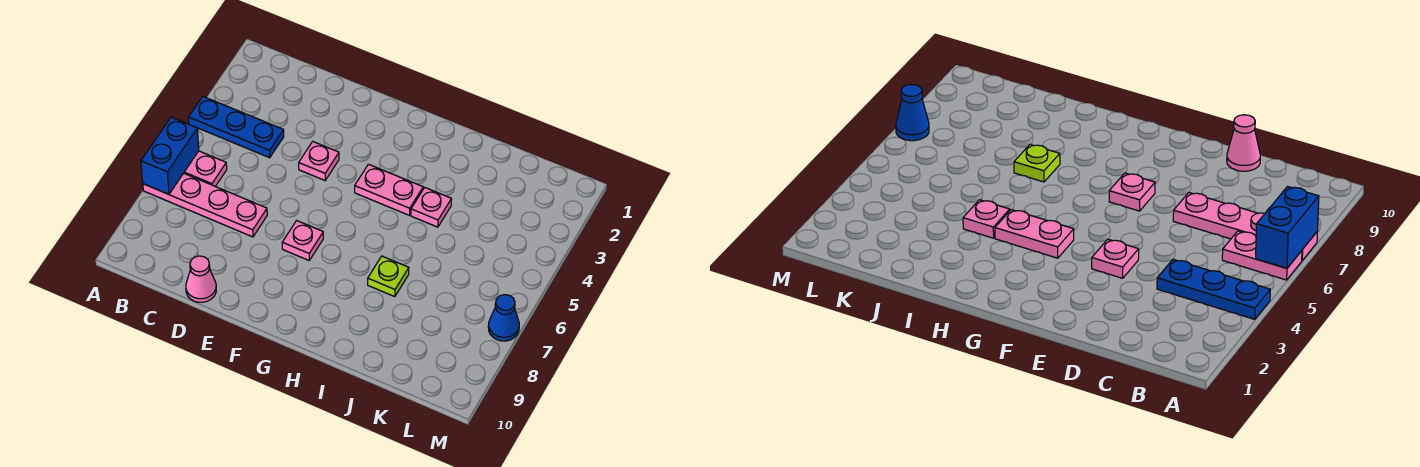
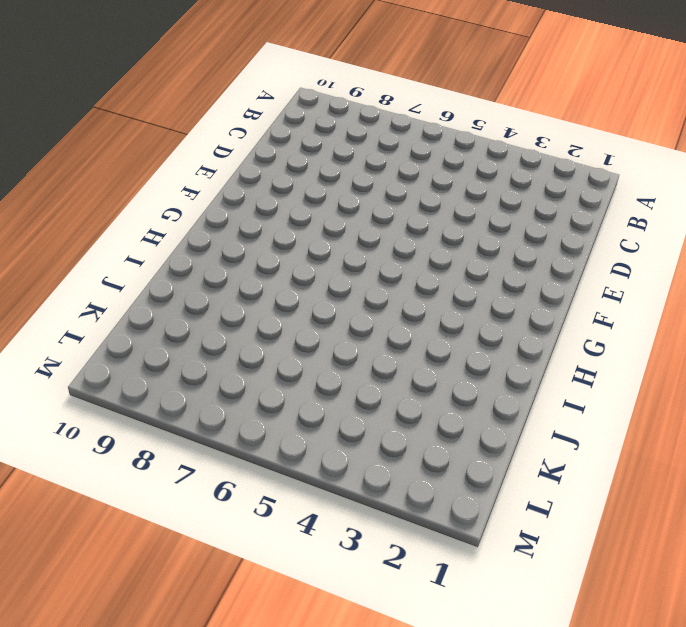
none -> blue plate A4:C4 level 1
none -> pink plate A6:B6 level 1

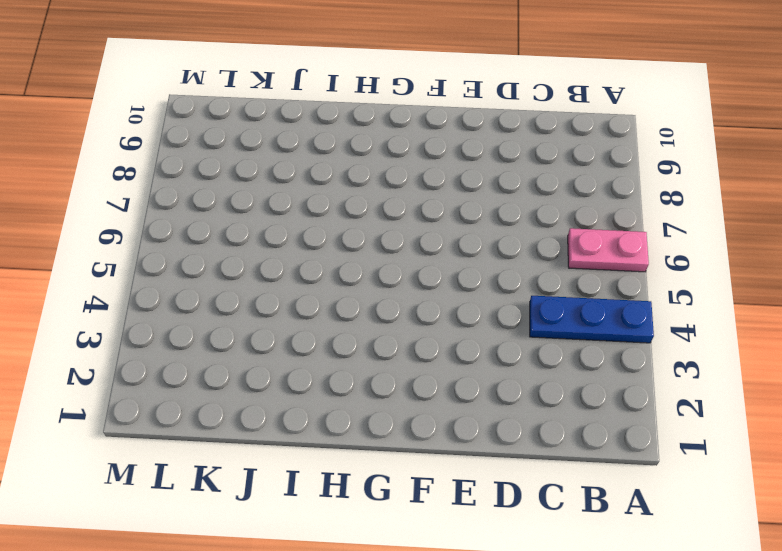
none -> pink plate A7:D7 level 1
none -> pink cone D10 level 1

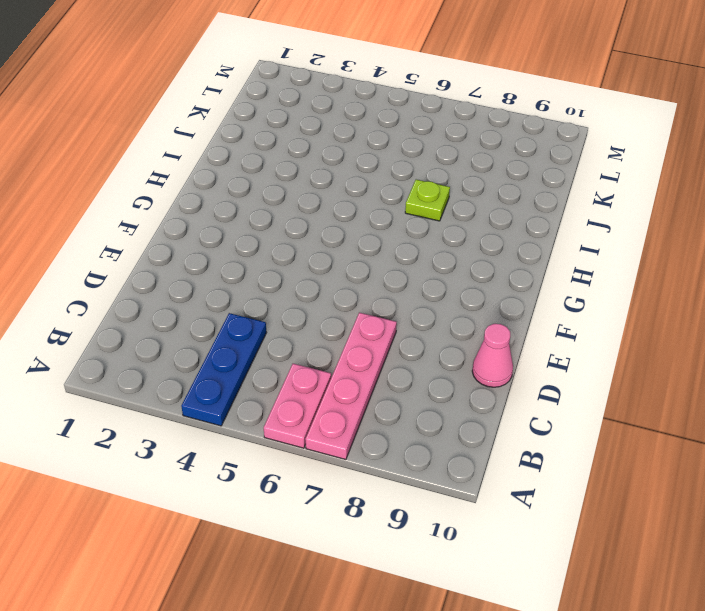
none -> pink plate E4 level 1
none -> pink plate F7 level 1

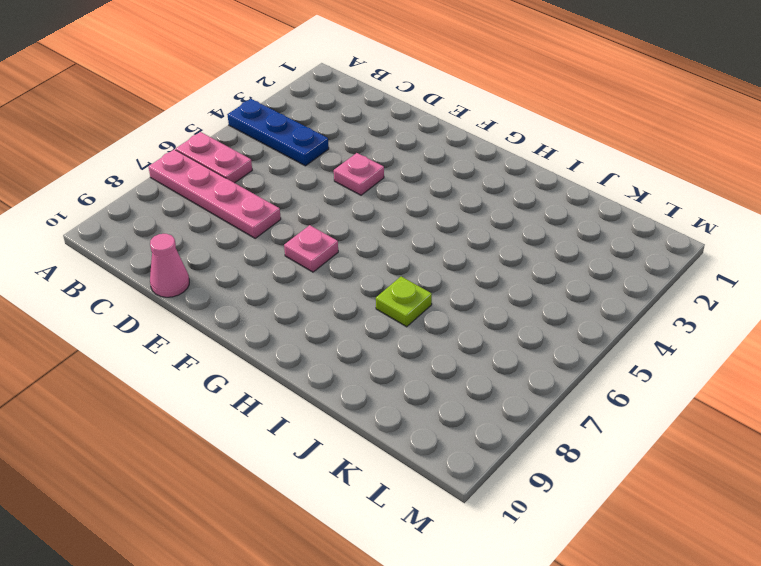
none -> pink plate G4:H4 level 1
none -> pink plate I4 level 1

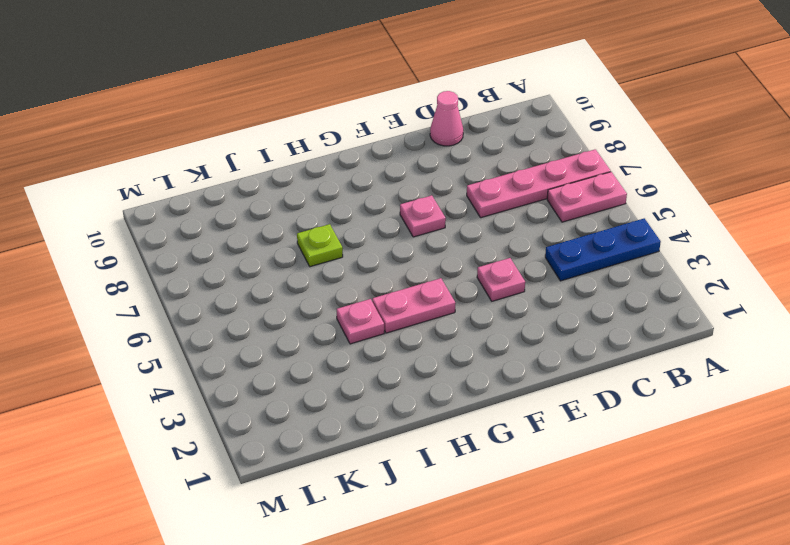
none -> blue cone M7 level 1
none -> blue brick A6:A7 level 2

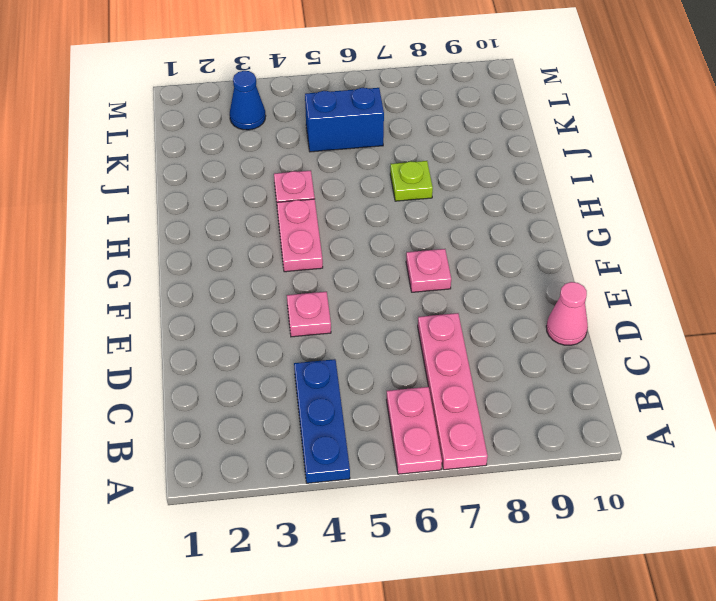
blue brick K5:K6 level 1 -> blue brick A6:A7 level 2
blue cone L3 level 1 -> blue cone M7 level 1

